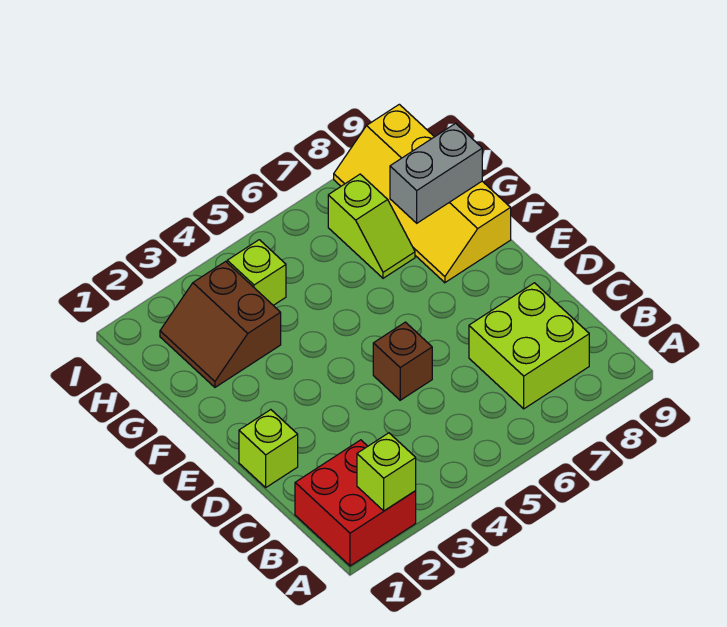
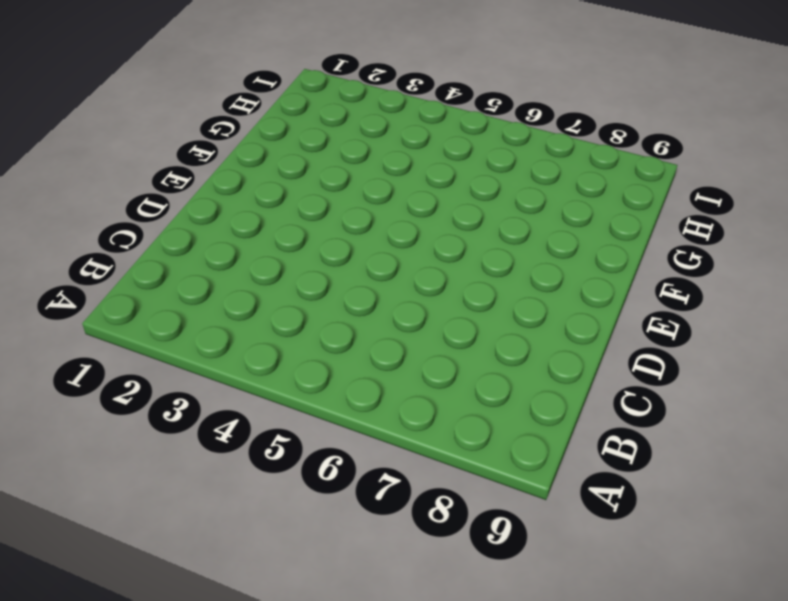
none -> red brick A1:B2 level 1
none -> lime brick B7:C8 level 1

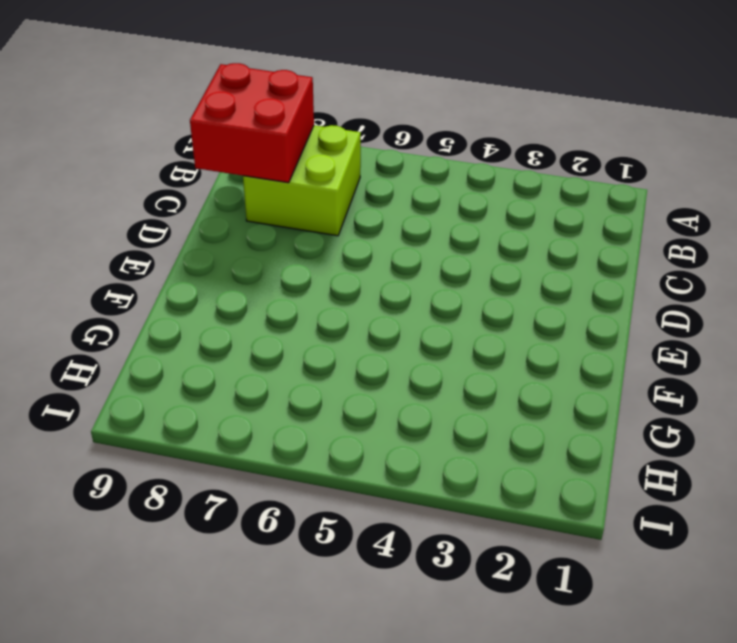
red brick B8:C9 level 2 -> red brick A1:B2 level 1
none -> lime brick D1 level 1
none -> brown brick D5 level 1

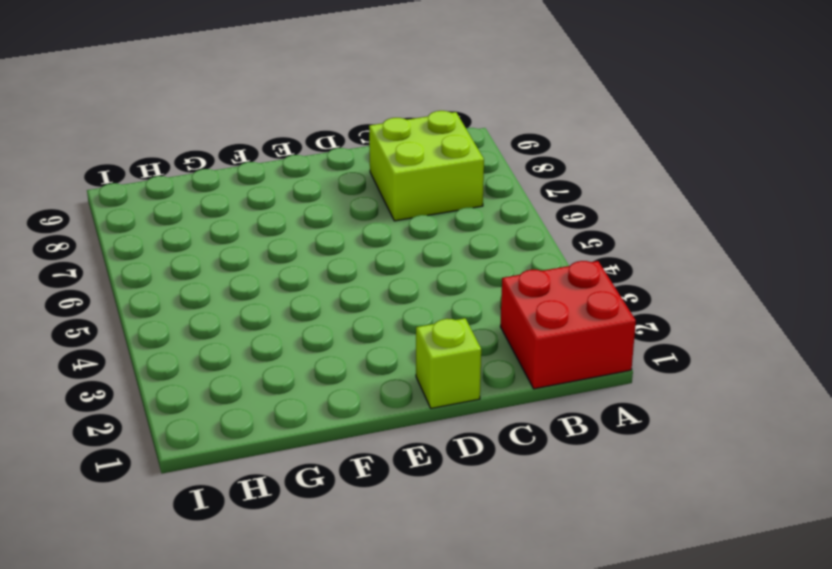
none -> brown brick D5 level 1
none -> yellow slope F8:I9 level 1 top 9

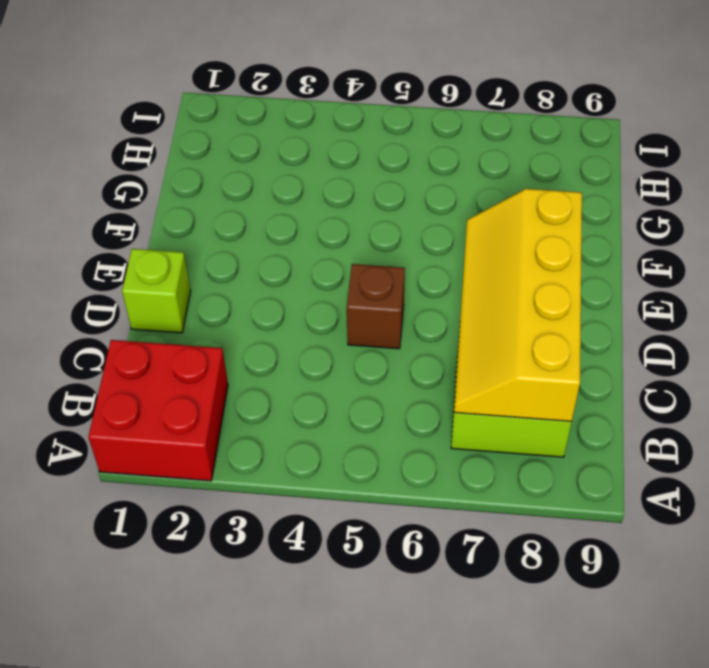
yellow slope B7:E8 level 2 top 8 -> yellow slope F8:I9 level 1 top 9
none -> brown slope G2:H3 level 1 top 3
none -> lime slope G7:H7 level 1 top H

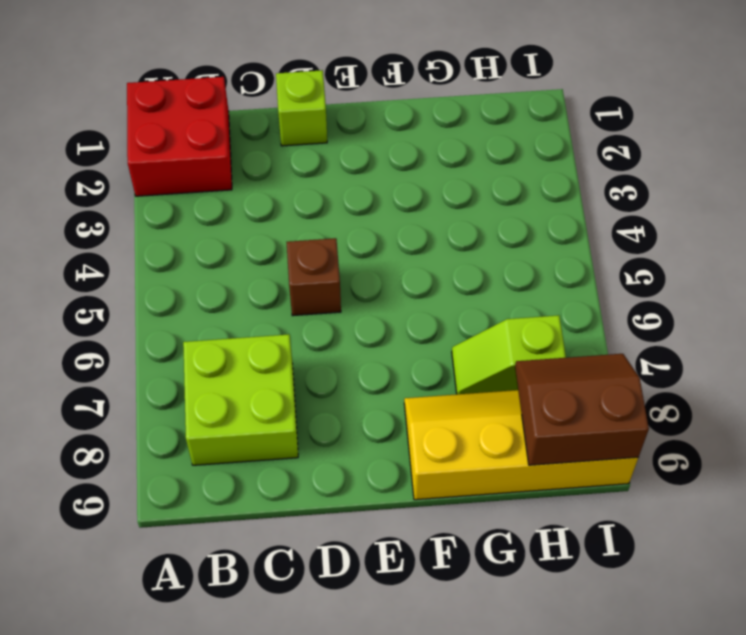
brown slope H8:I9 level 2 top 9 -> brown slope G2:H3 level 1 top 3
none -> lime brick H4 level 1
none -> lime brick A2 level 2

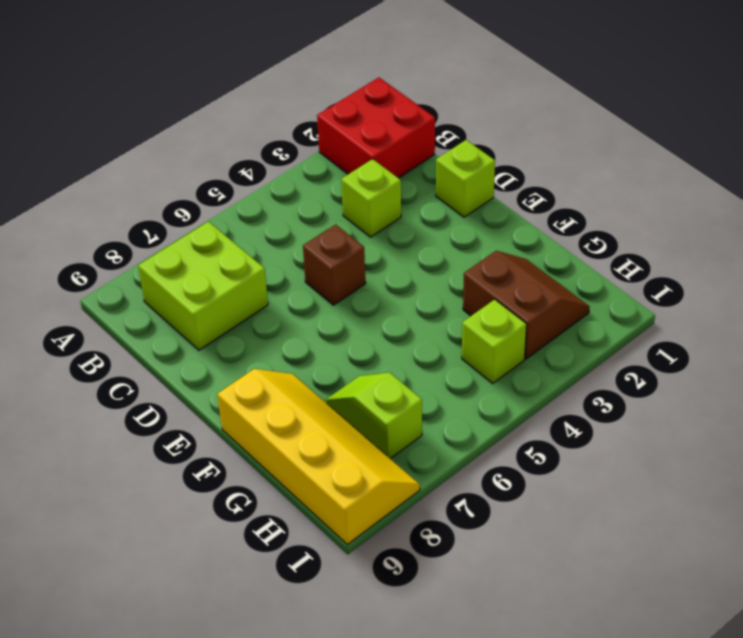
lime brick C3 level 1 -> lime brick A2 level 2
none -> grey brick G8:G9 level 2

